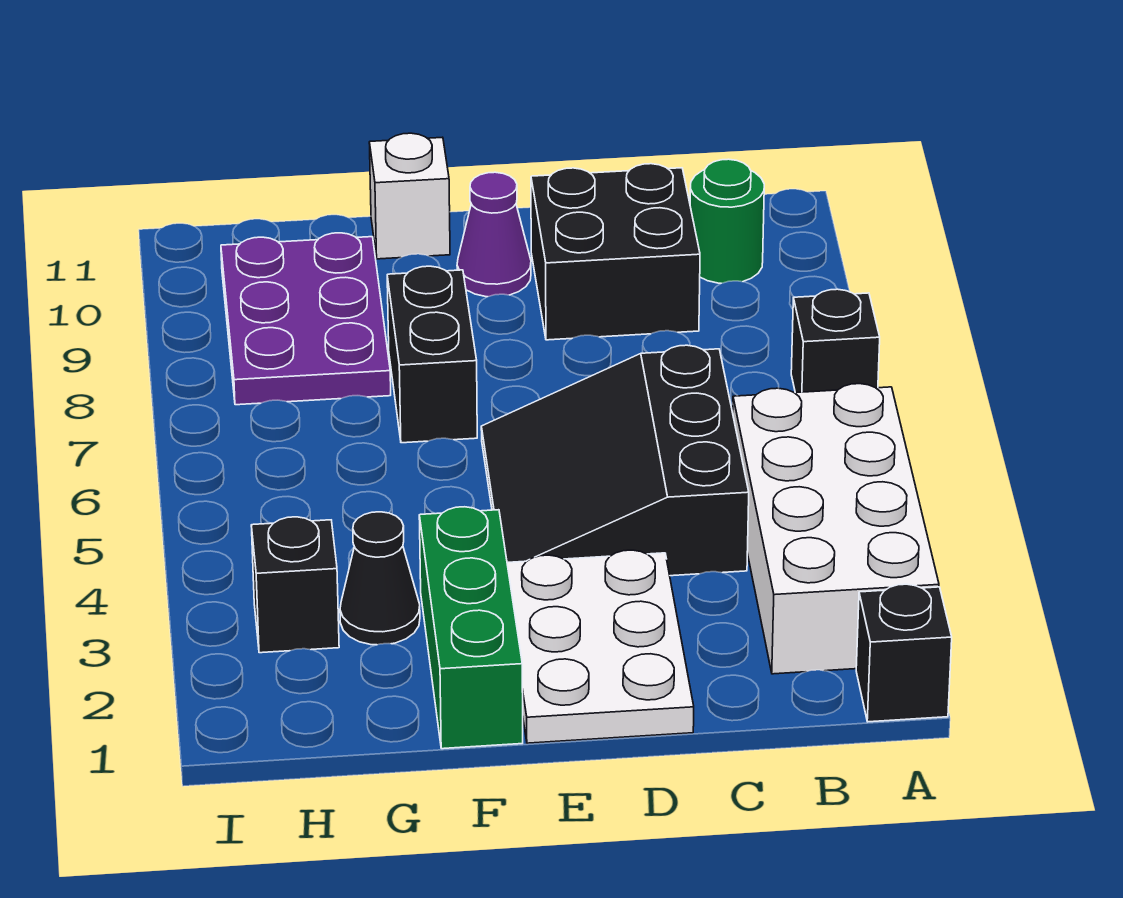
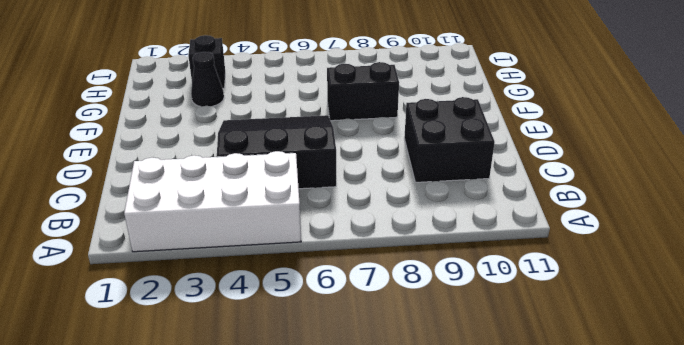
none -> black brick A1 level 1
none -> black brick A7 level 1
none -> green round brick B10 level 1

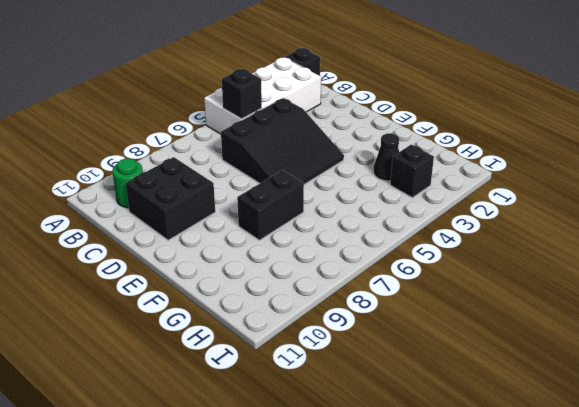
black brick B5 level 2 -> black brick A7 level 1
none -> white plate D1:E3 level 1
none -> purple cone E10 level 1
none -> green brick F1:F3 level 1

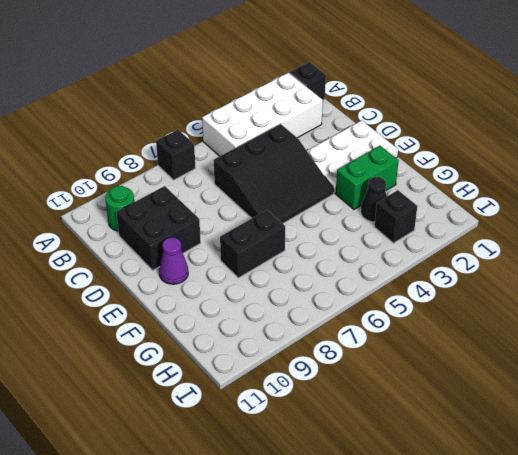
green brick F2:F3 level 1 -> green brick F1:F3 level 1
none -> white brick F11 level 1
none -> purple plate G8:H10 level 1

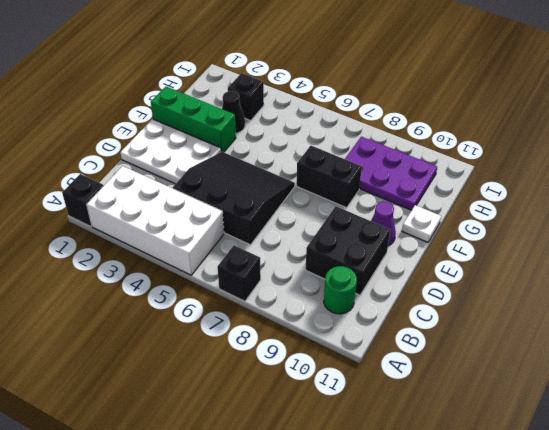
white plate F11 level 1 -> white brick F11 level 1

